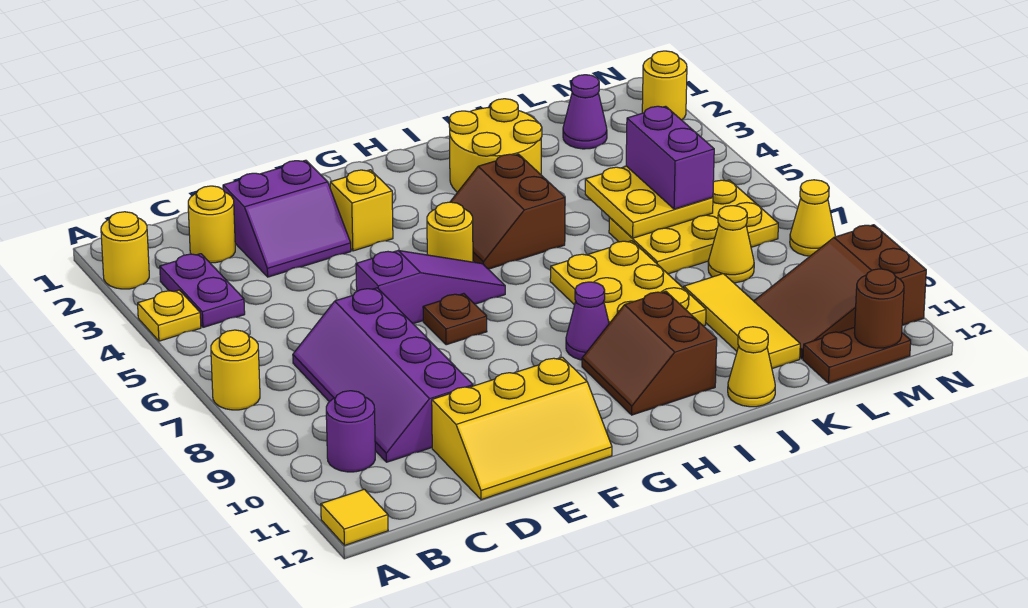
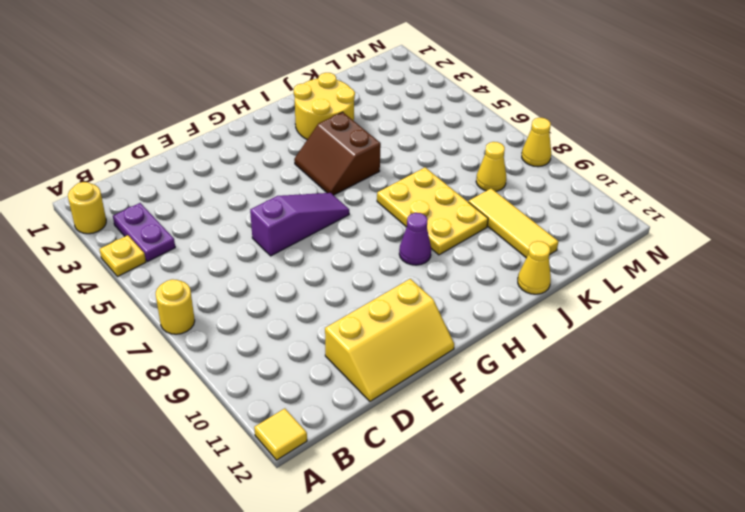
none -> purple round brick B10 level 1
none -> yellow round brick C2 level 1
none -> purple slope C7:D10 level 1 top D
none -> purple slope D2:E3 level 1 top 2

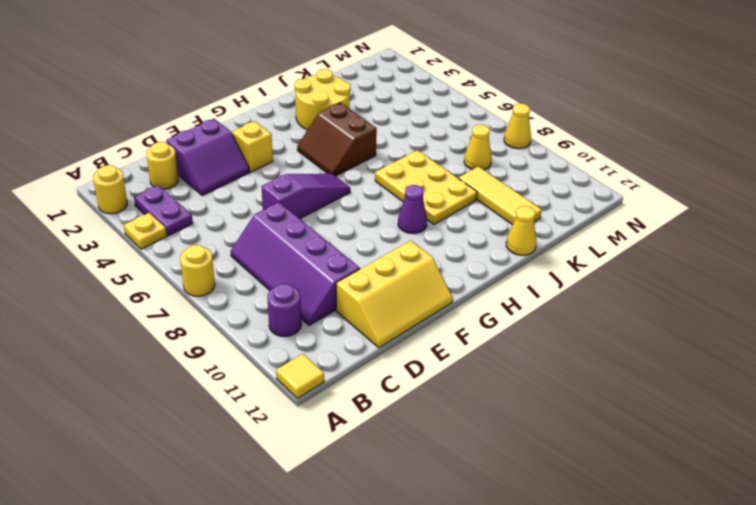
none -> brown plate F7 level 1
none -> yellow round brick G5 level 1
none -> brown slope H10:I11 level 1 top I
none -> yellow plate K6:M7 level 1

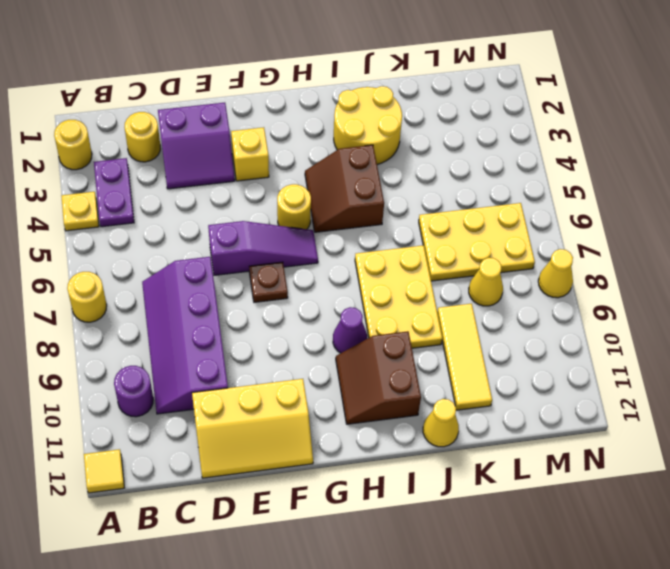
none -> purple cone L2 level 1
none -> brown slope L10:N11 level 1 top N
none -> brown plate L12:M12 level 1
none -> yellow round brick N2 level 1

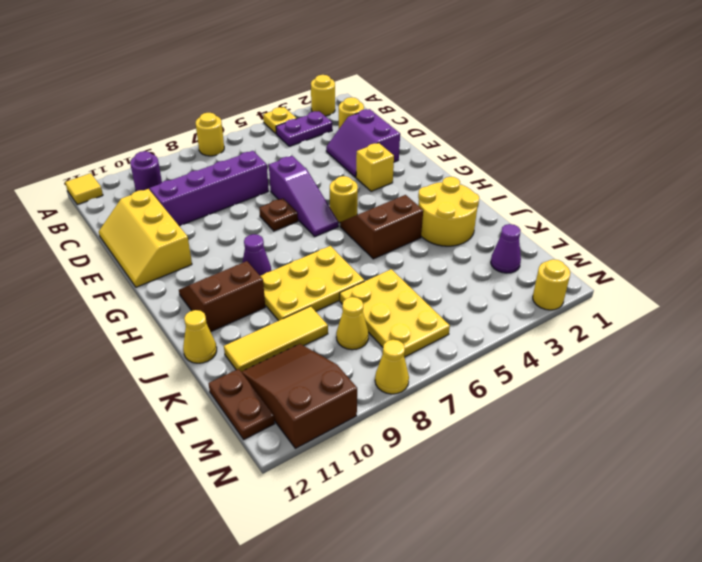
none -> yellow plate K5:L6 level 2
none -> brown round brick M12 level 2
none -> purple brick L5:L6 level 3

